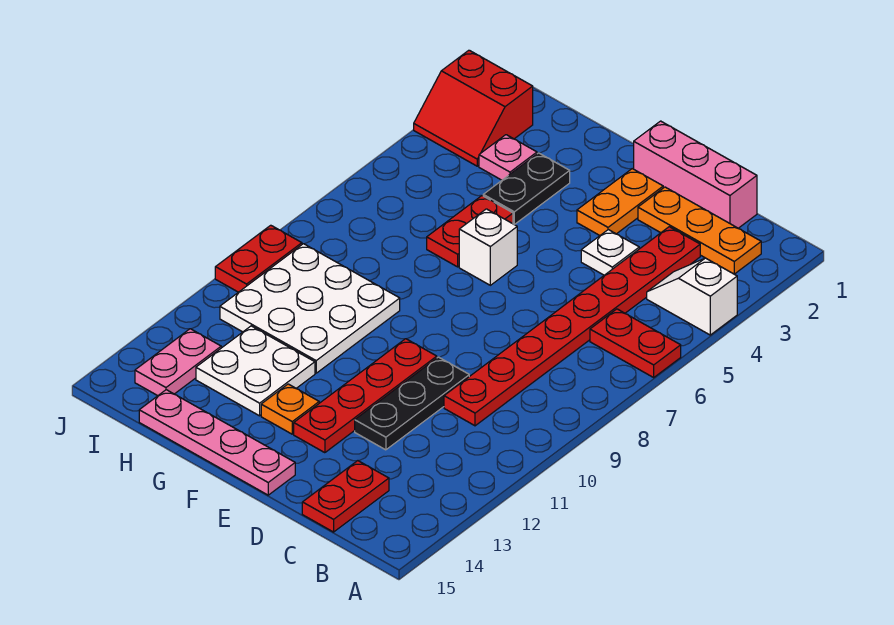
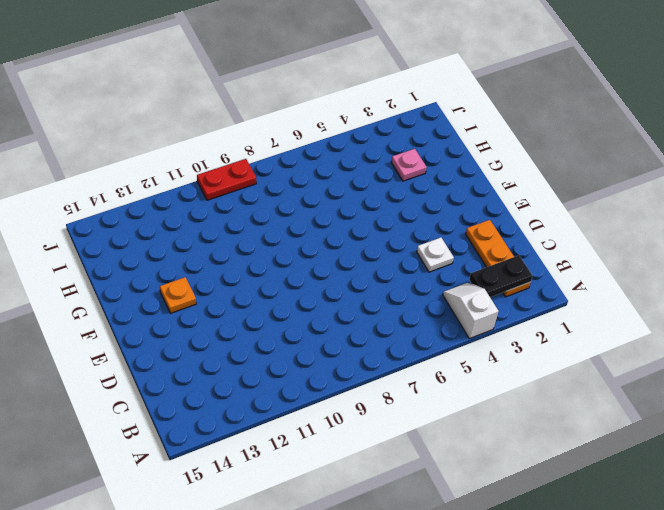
black plate B2:B3 level 2 -> black plate G3:G4 level 1
none -> red plate A6:B6 level 1
none -> pink brick C1:E1 level 1
none -> red plate C3:C10 level 1

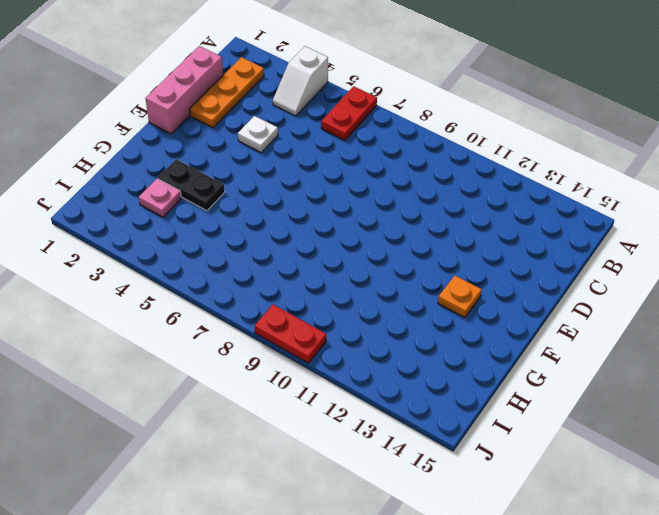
none -> red plate C3:C10 level 1
none -> red plate C14:C15 level 1
none -> black plate D10:D12 level 1

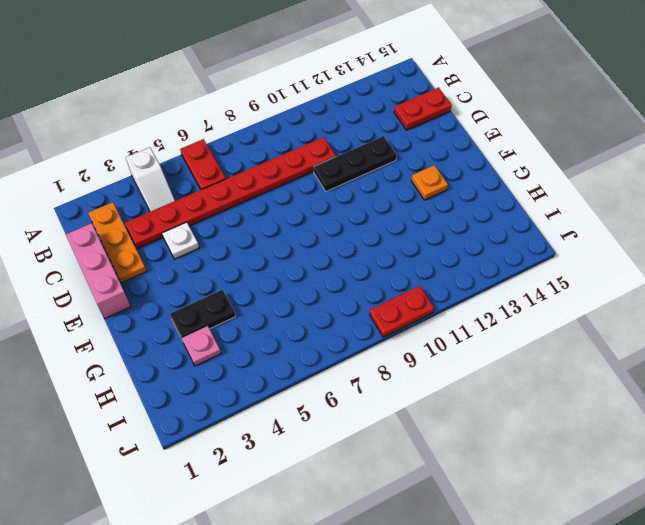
none -> orange plate E2:E3 level 1
none -> red plate E10:E13 level 1
none -> pink plate E15:H15 level 1

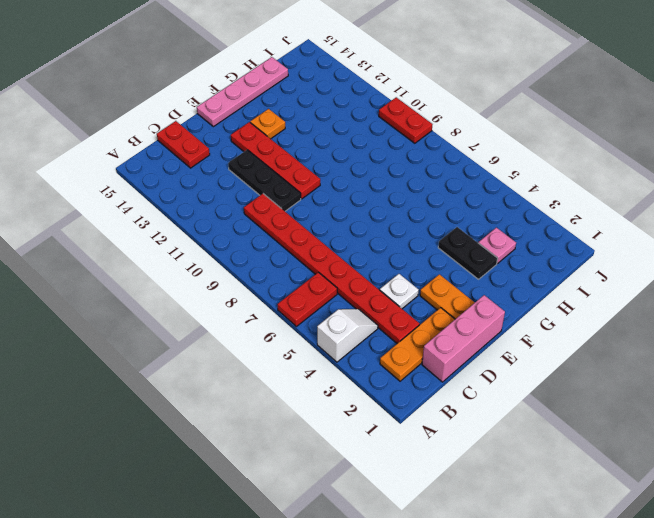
none -> white brick F6 level 1
none -> red plate G5:G6 level 1
none -> white plate G9:I11 level 1

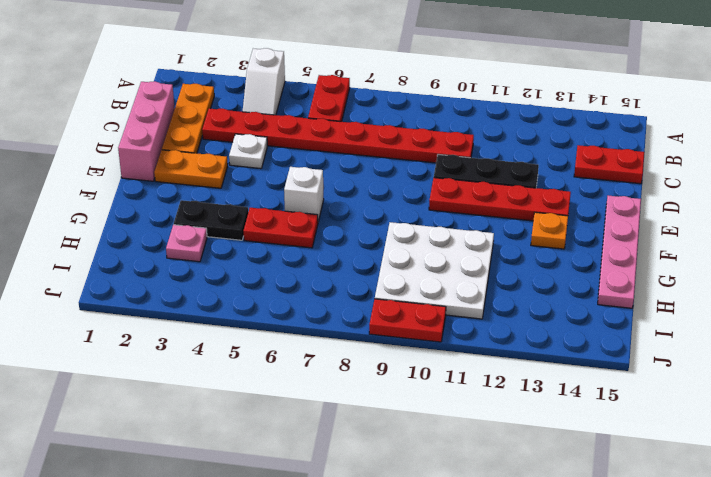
none -> white plate G12:H13 level 1
none -> red slope I2:J3 level 1 top 2
none -> pink plate I13:I14 level 1

